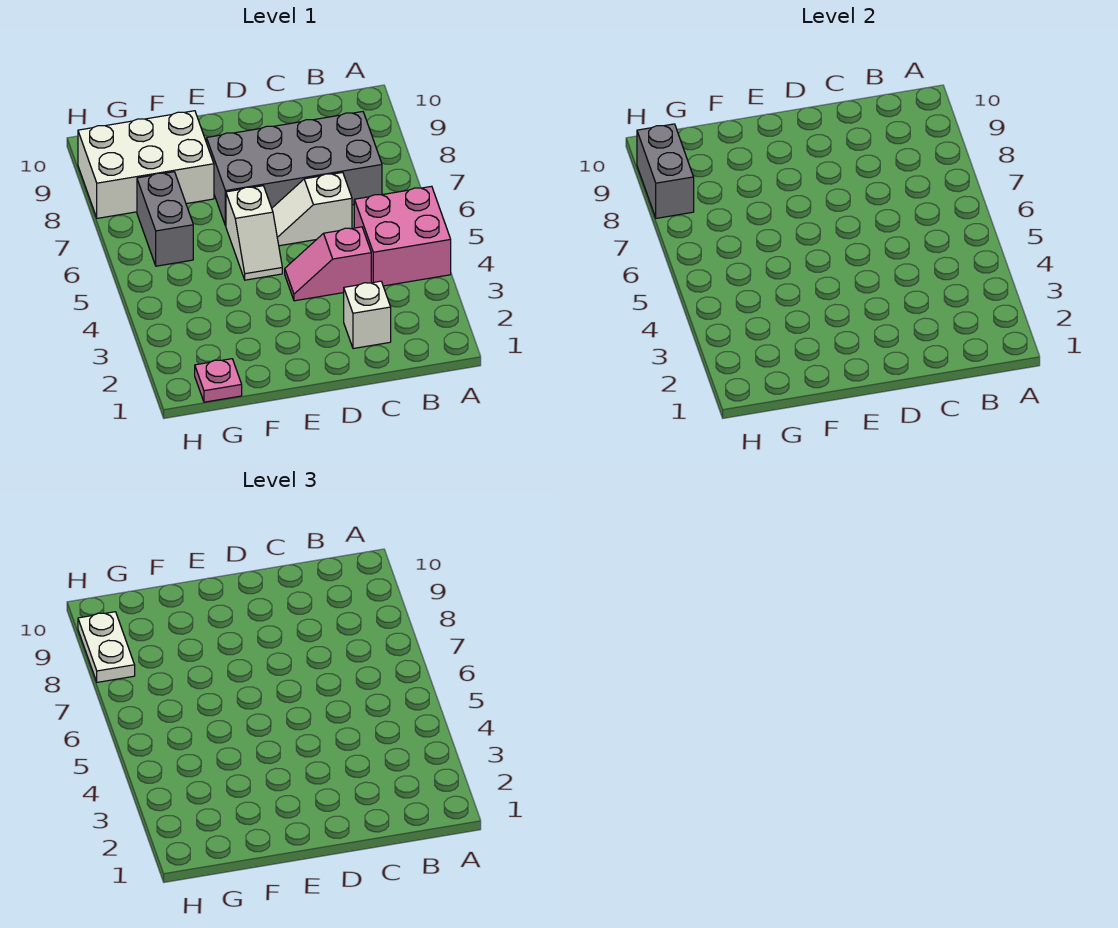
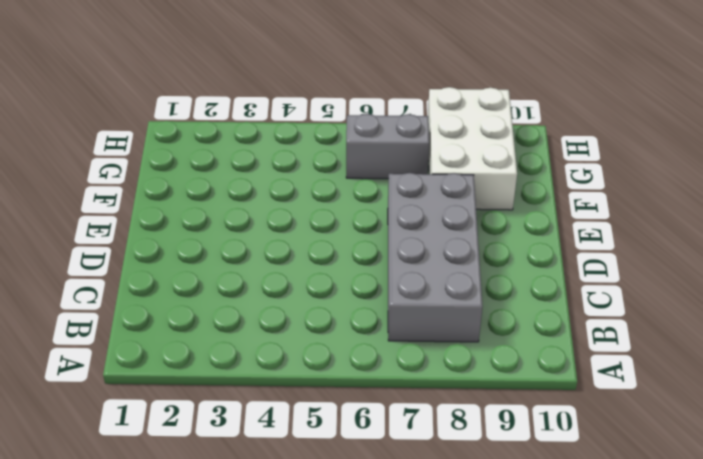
none -> pink brick A4:B5 level 1
none -> white brick C2 level 1

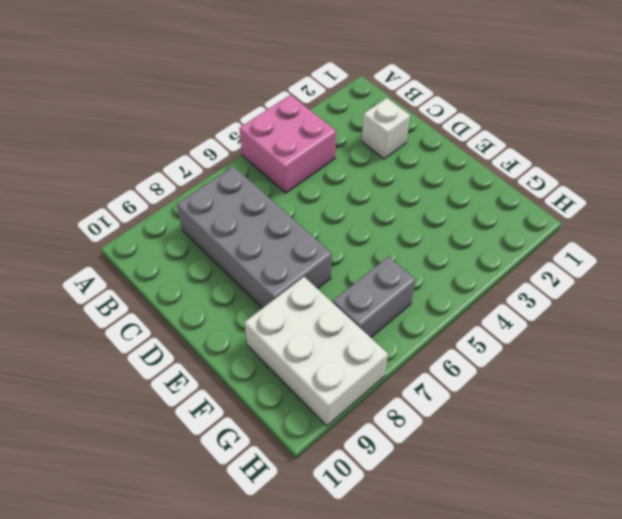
none -> pink slope C4:D4 level 1 top C
none -> white slope C6:D6 level 1 top C

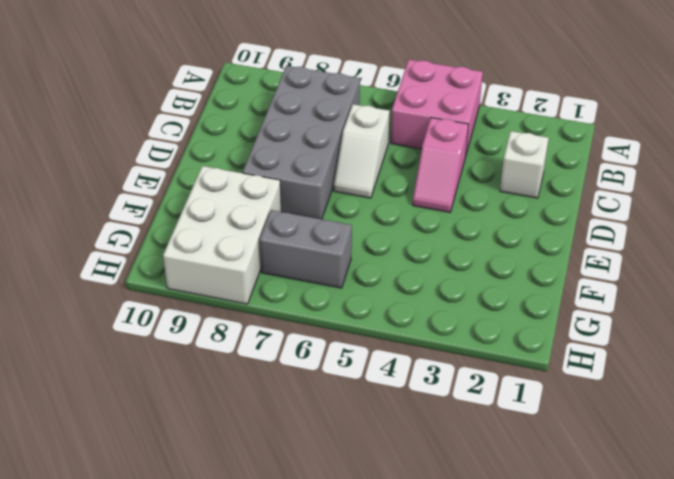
none -> white slope E5:E6 level 1 top 6
none -> pink plate G1 level 1

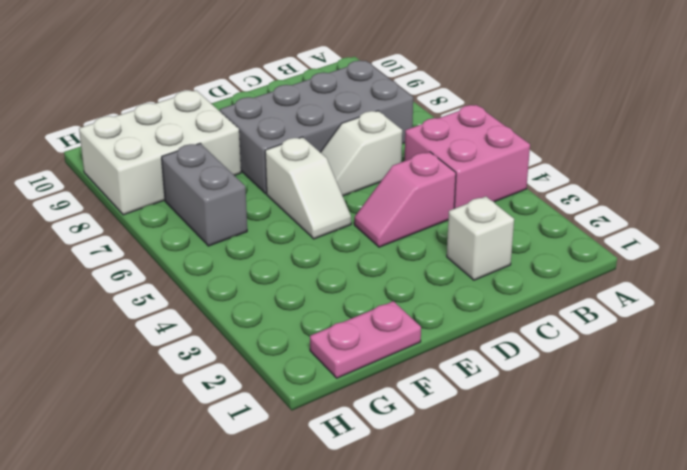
pink plate F1:G1 level 1 -> pink plate G1 level 1
none -> grey brick H8:H9 level 2
none -> white plate H8:H9 level 3

